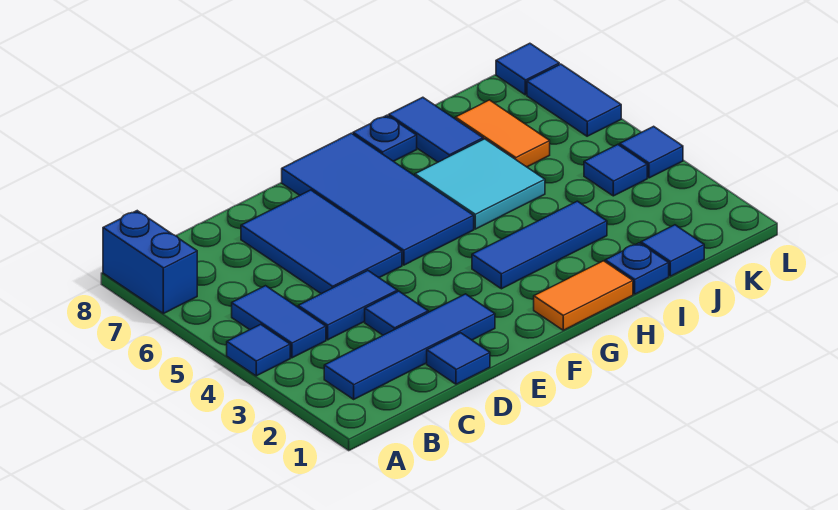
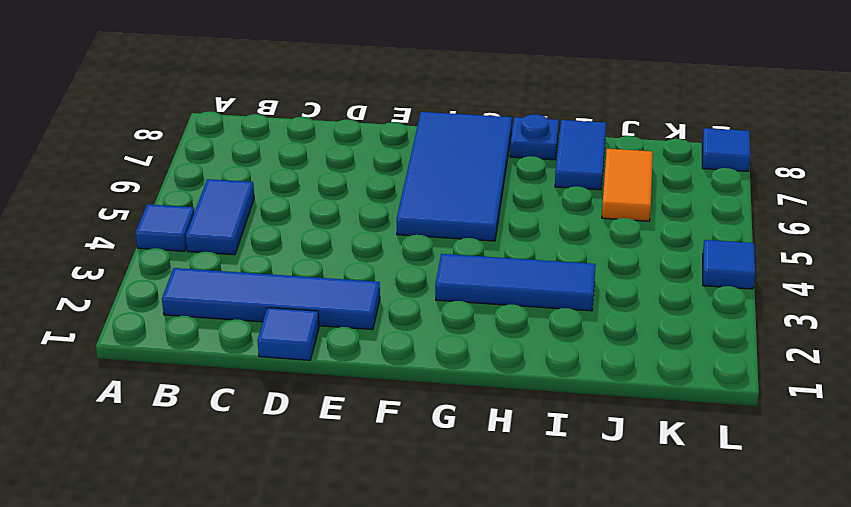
none -> blue brick A7:A8 level 1
none -> blue tile C4:D4 level 1
none -> blue tile D3 level 1

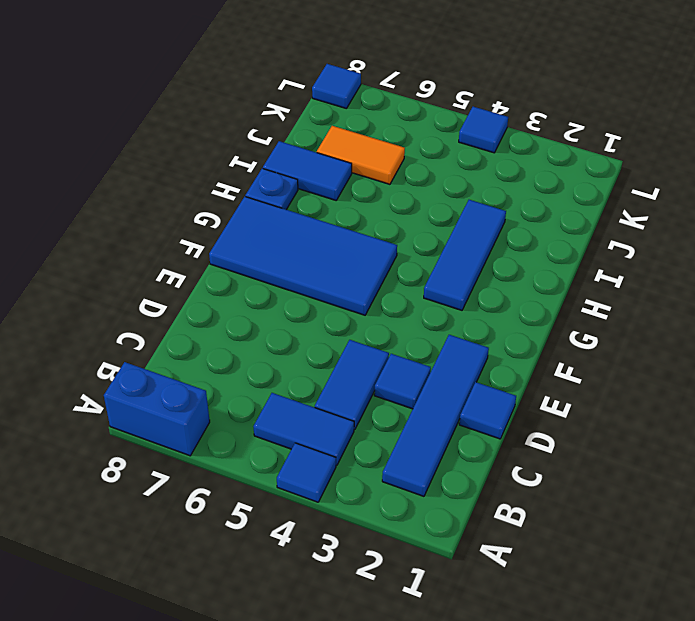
none -> blue tile D5:E7 level 1
none -> orange tile G1:H1 level 1
none -> cyan tile H5:I6 level 1

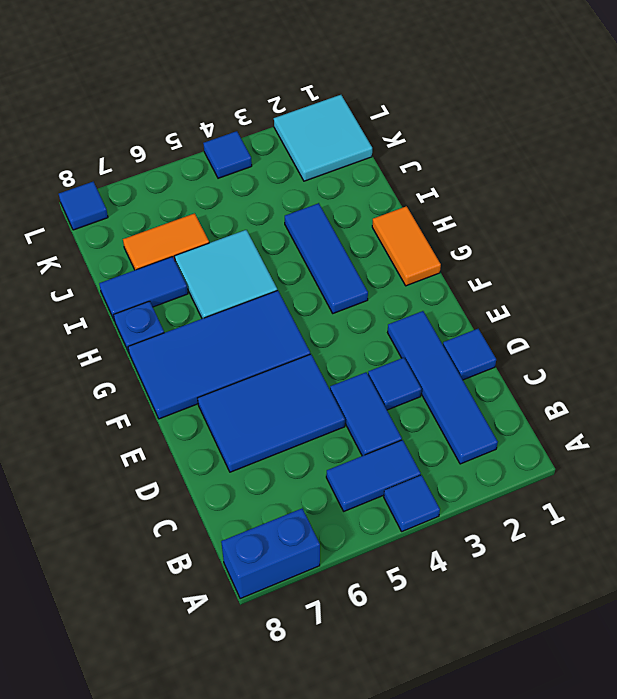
cyan tile K1:L2 level 1 -> none
none -> blue plate I1 level 1
none -> blue tile J1 level 1
none -> blue tile K4 level 1

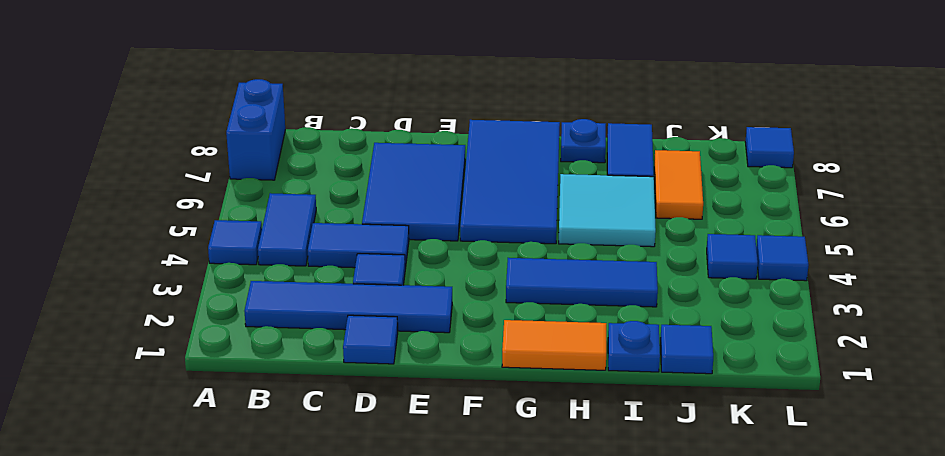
none -> blue tile L6:L7 level 1

